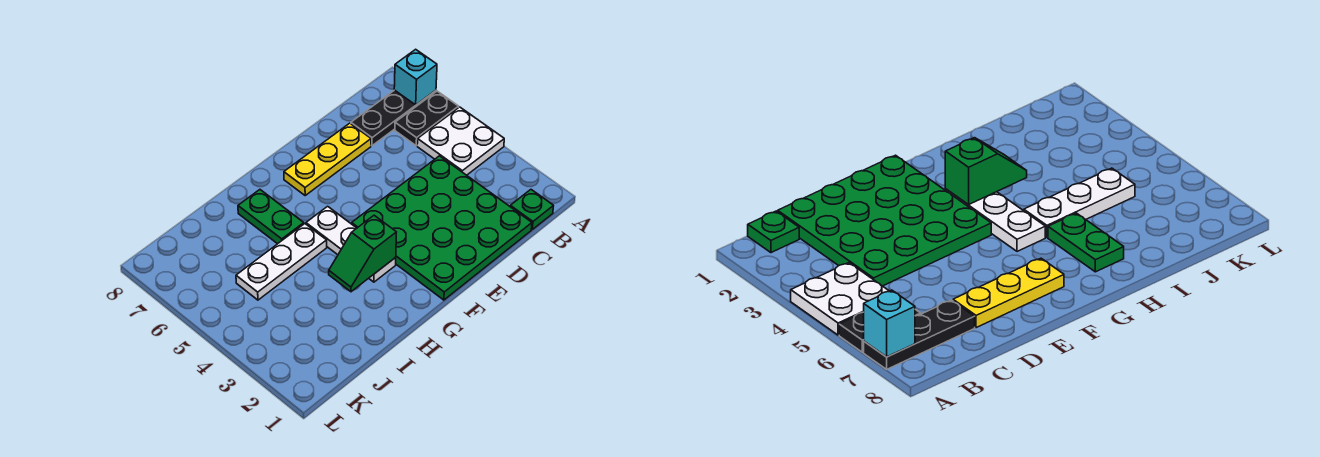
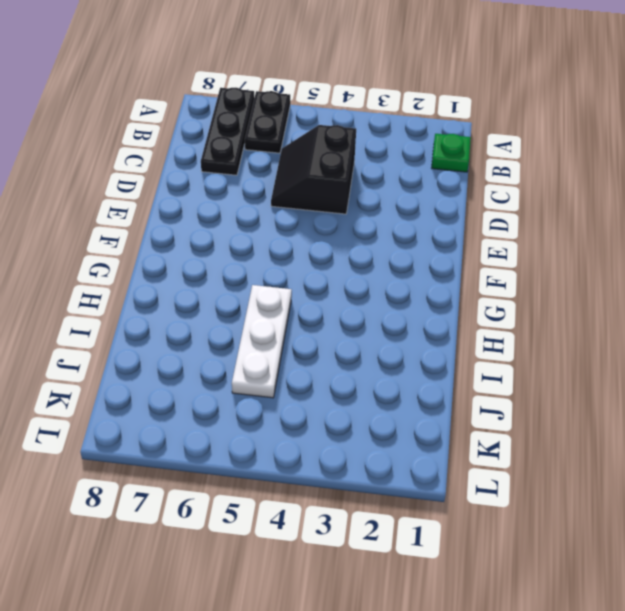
black slope C4:D5 level 1 top 4 -> green plate C1:F4 level 1
none -> white plate A4:B5 level 1
none -> yellow plate D7:F7 level 1

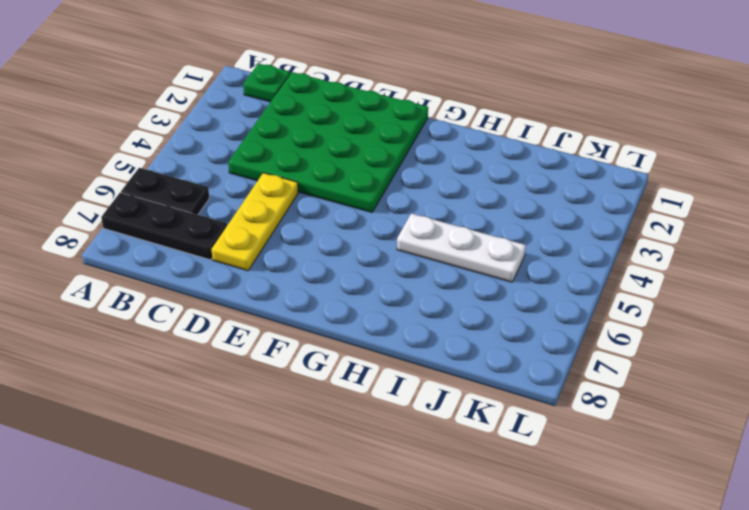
yellow plate D5:D7 level 1 -> yellow plate D7:F7 level 1
none -> white plate A4:B5 level 1
none -> white plate G3:G5 level 1

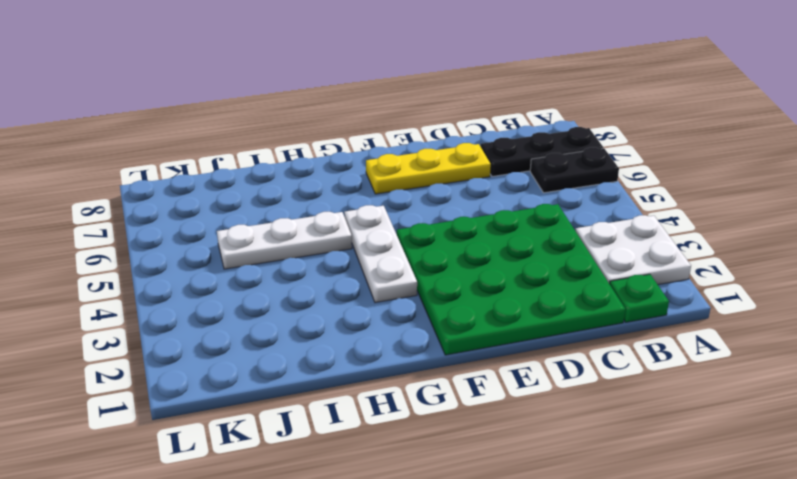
white plate A2:B3 level 1 -> white plate A4:B5 level 1
none -> green plate H6:H7 level 1
none -> cyan brick A7 level 2

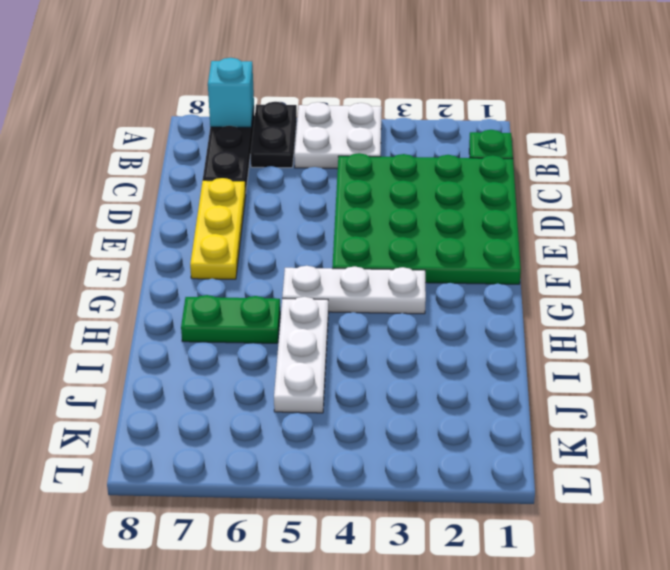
none -> green slope G3:H3 level 2 top G

